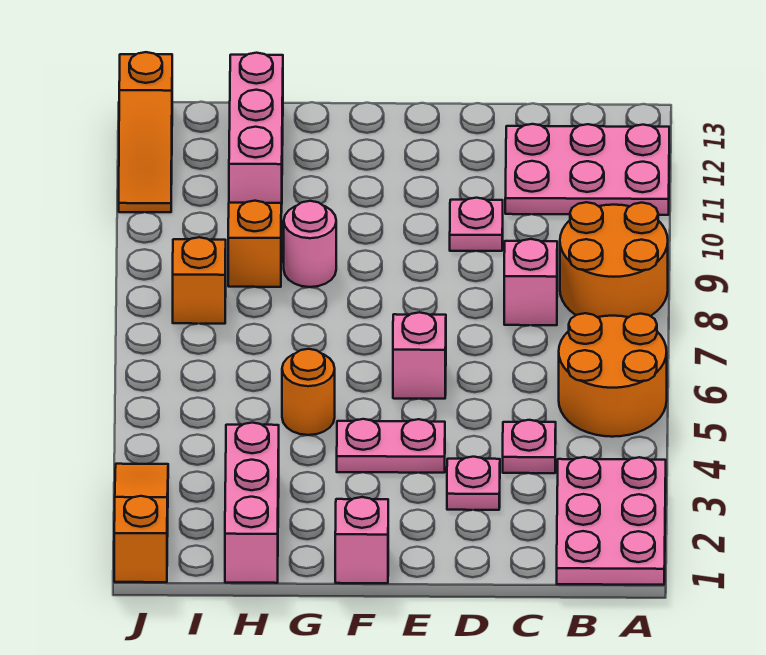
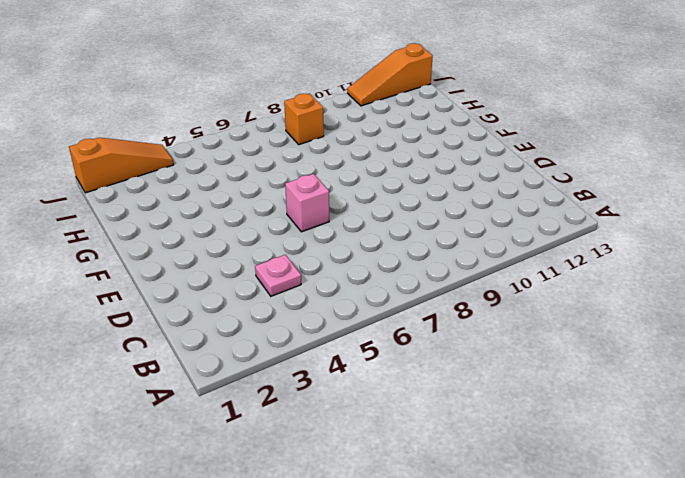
none -> pink plate A1:B3 level 1
none -> orange round brick A5:B6 level 1
none -> orange round brick A8:B9 level 1

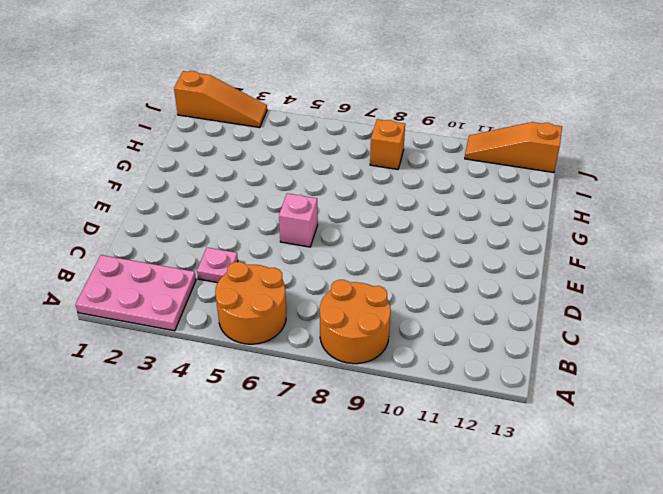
none -> pink plate A11:C12 level 1
none -> pink brick C8 level 1
none -> pink plate D3 level 1

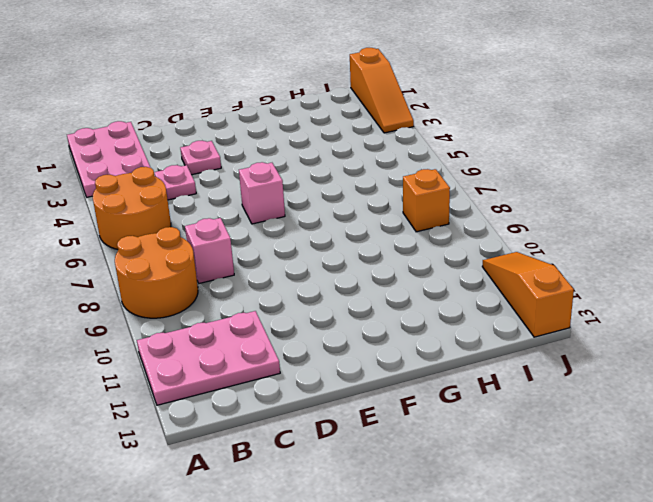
none -> pink plate D10 level 1
none -> pink plate E4:F4 level 1
none -> pink brick F1 level 1

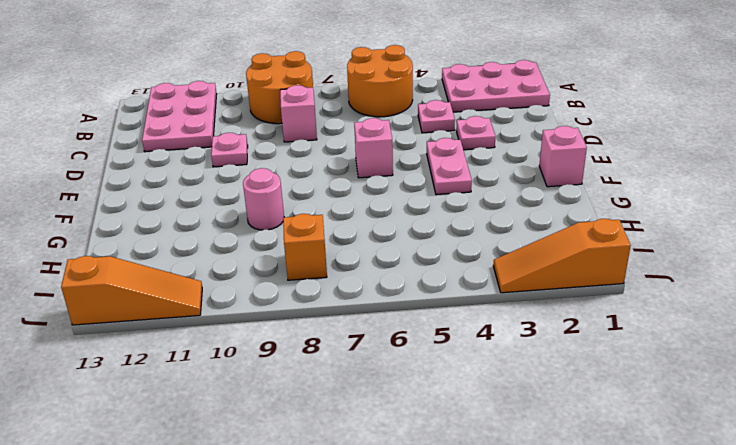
none -> orange round brick G5 level 1
none -> pink brick H1:H3 level 1
none -> orange brick H9 level 1

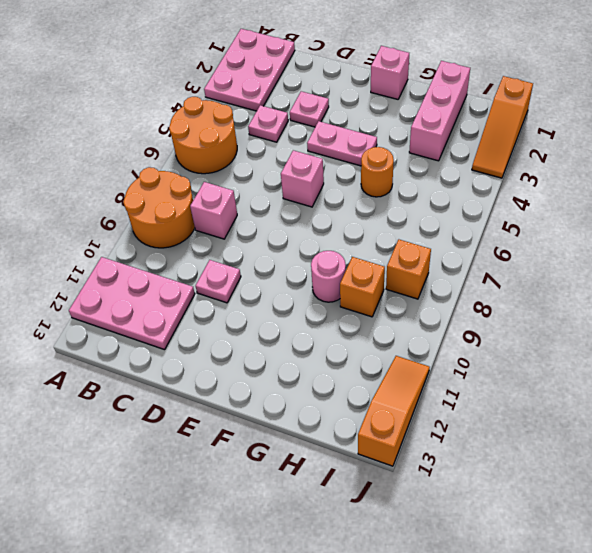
none -> pink brick H11:H13 level 1

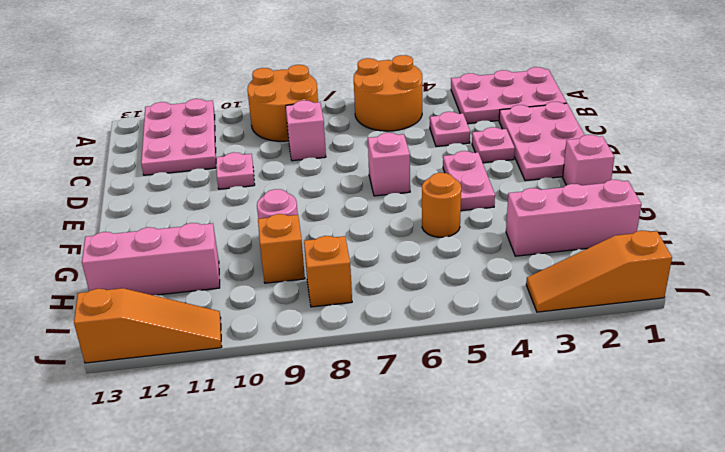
pink plate C1:E2 level 1 -> none

